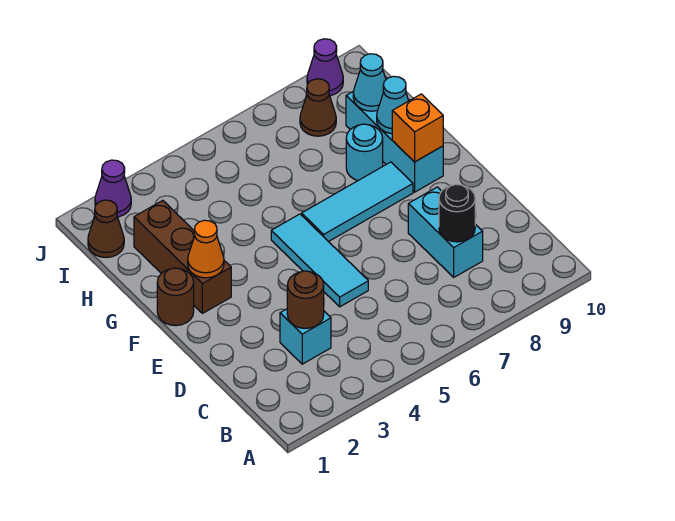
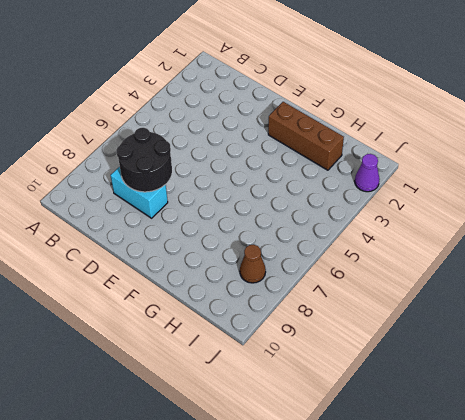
black round brick C7:D8 level 2 -> black round brick C8 level 2
none -> cyan brick C3 level 1
none -> cyan tile D5:F5 level 1
none -> brown round brick F1 level 1

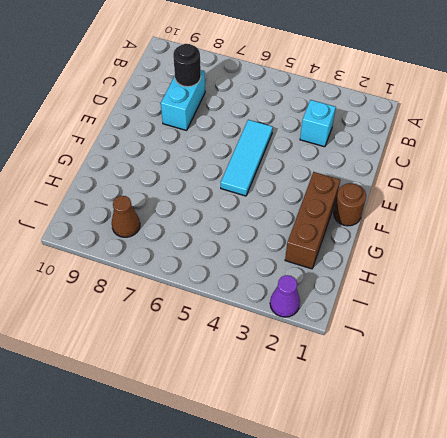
none -> cyan tile F6:F8 level 1
none -> cyan brick F9:H9 level 1
none -> cyan round brick G8 level 1

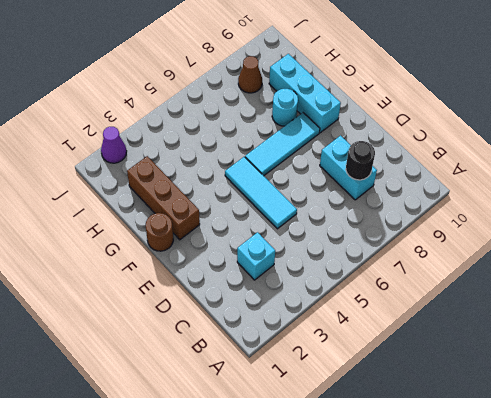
none -> brown cone I1 level 1
none -> purple cone J9 level 1
none -> brown round brick C3 level 2

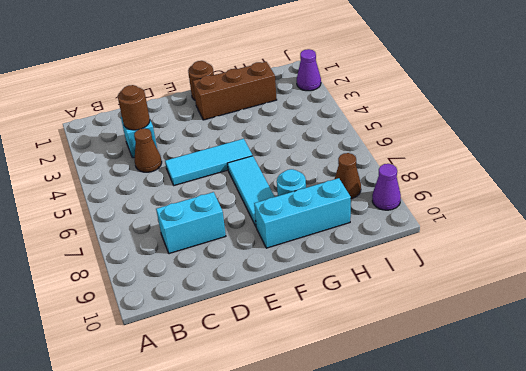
brown cone C4 level 1 -> brown cone I1 level 1
none -> black round brick C8 level 2
none -> orange cone F2 level 2
none -> orange brick F9 level 2

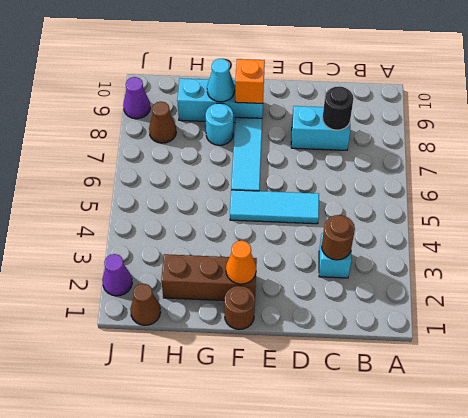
none -> cyan cone H9 level 2

